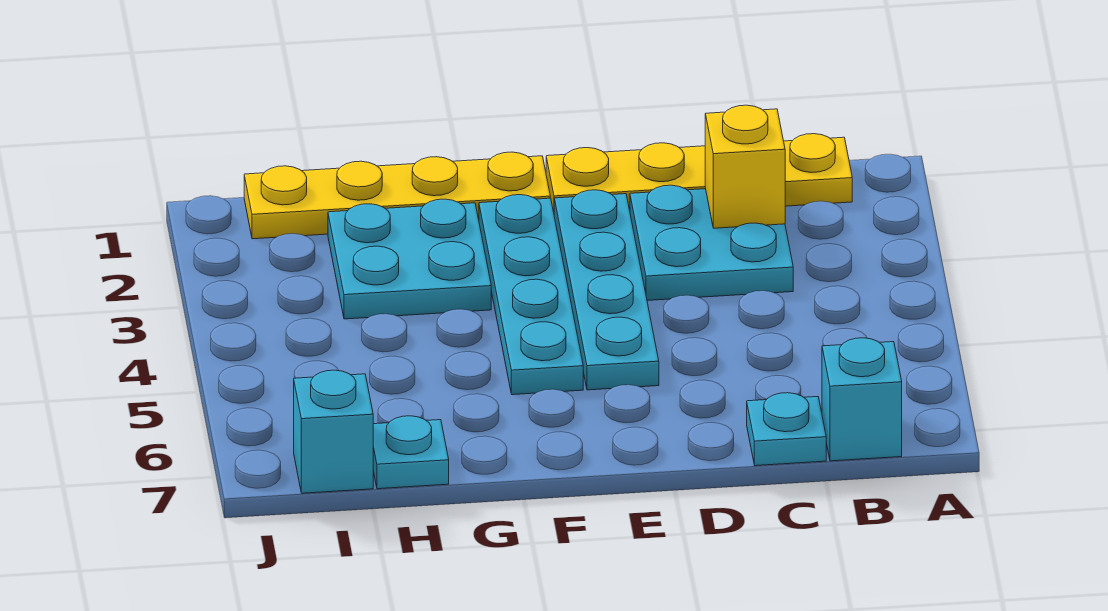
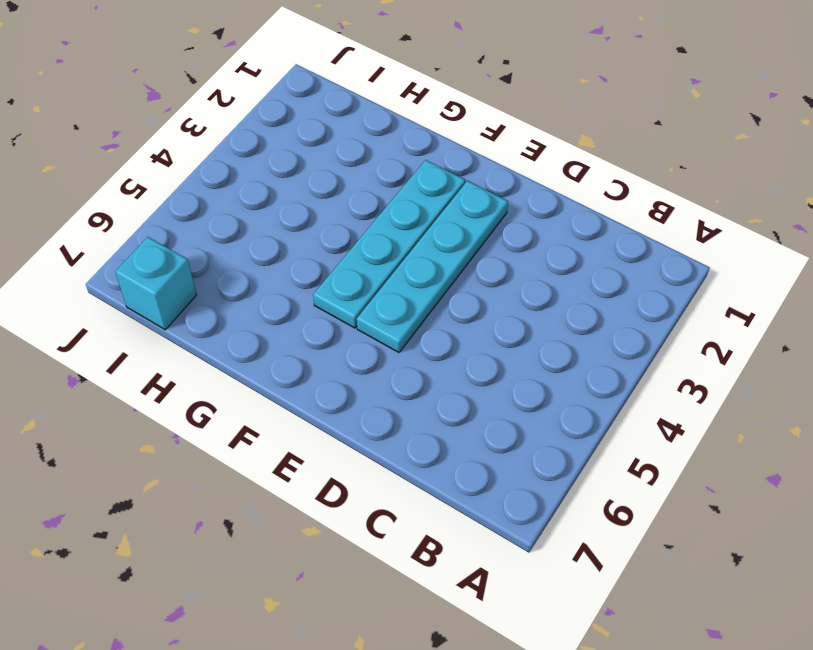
none -> yellow plate B1:E1 level 1
none -> cyan brick B7 level 1

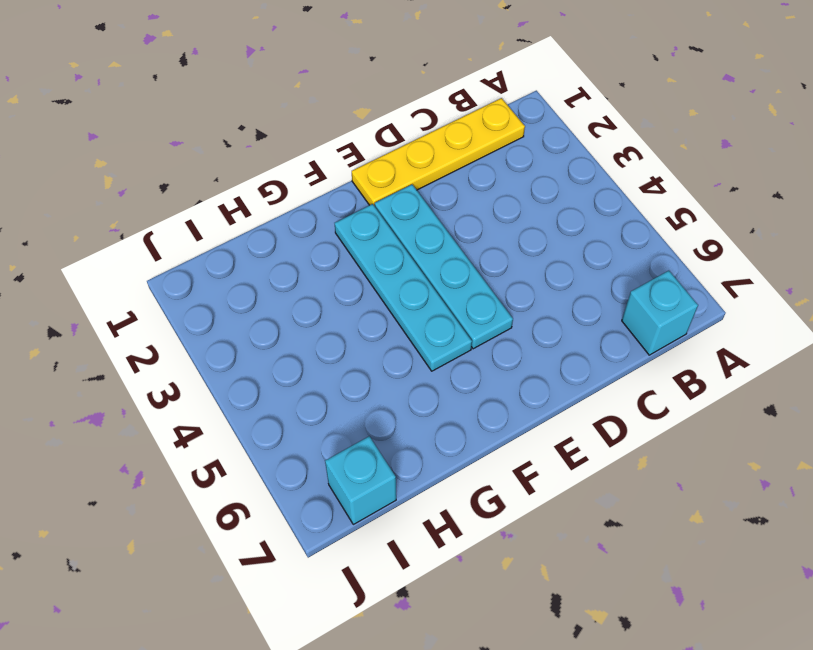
none -> cyan plate C2:D3 level 1
none -> cyan plate C7 level 1

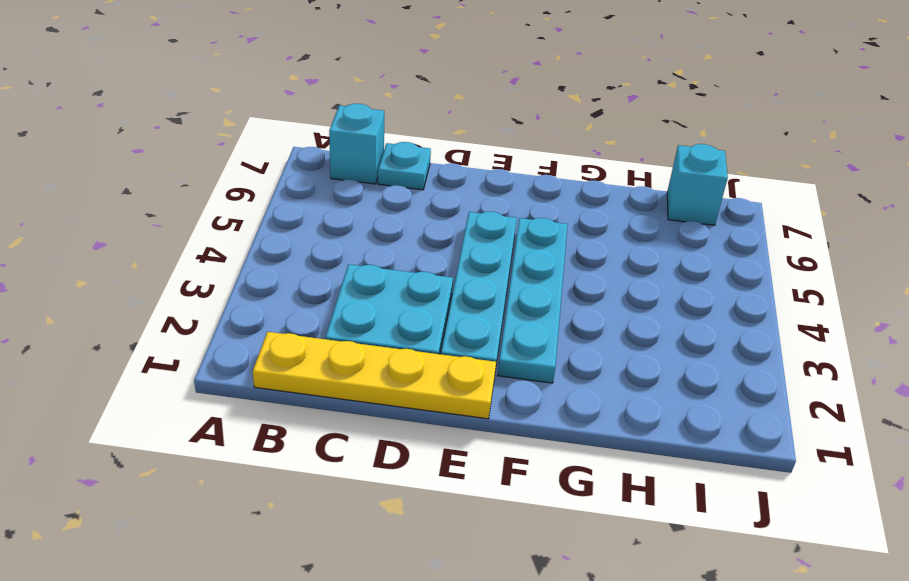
none -> yellow plate F1:I1 level 1
none -> cyan plate G2:H3 level 1

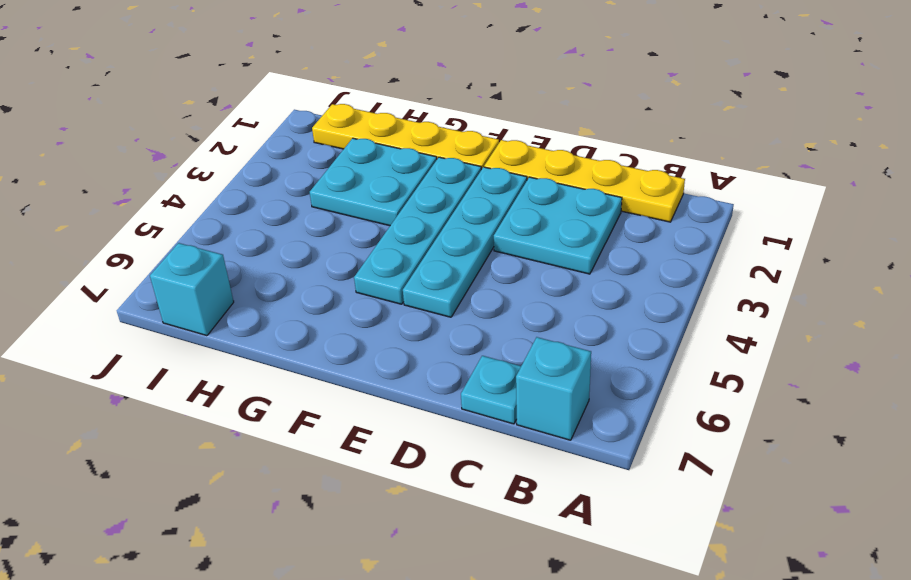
none -> cyan plate H7 level 1
none -> yellow brick C2 level 2

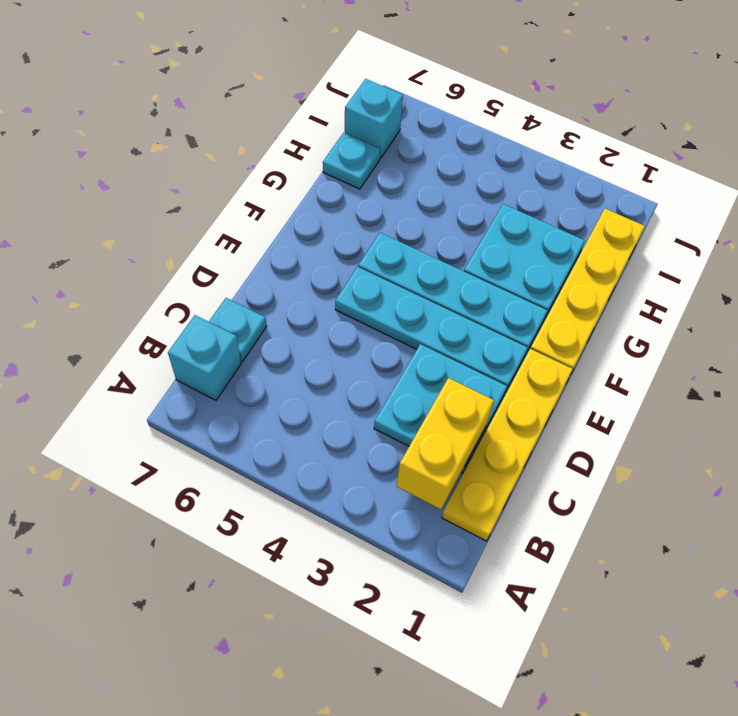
yellow brick B2:C2 level 2 -> yellow brick C2 level 2

